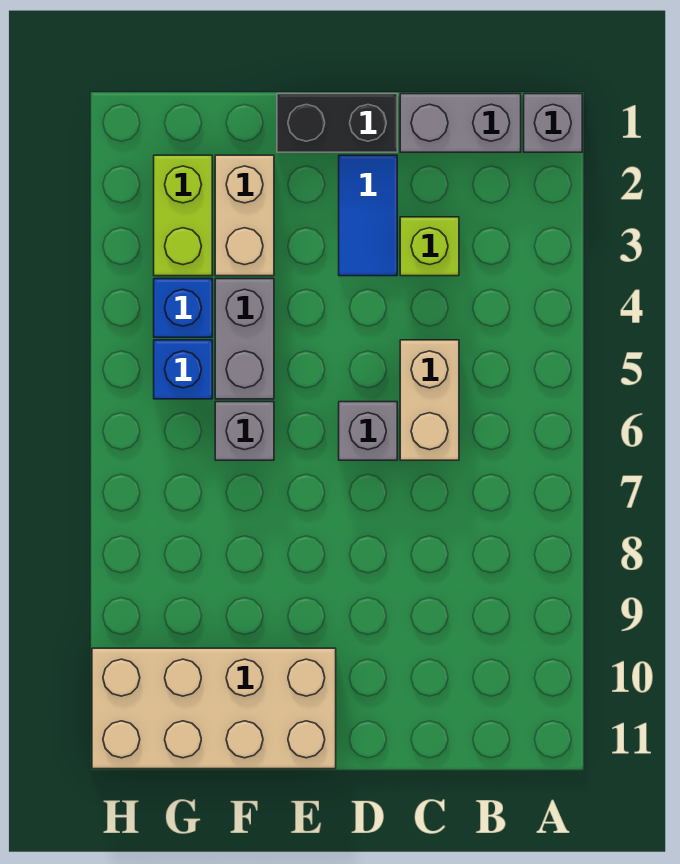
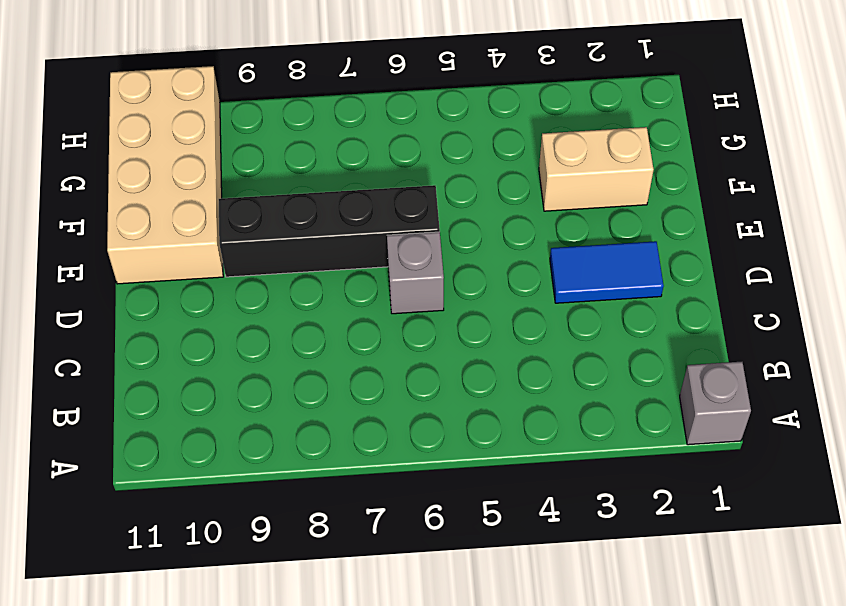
black brick E6:E9 level 1 -> none
none -> grey brick B1:C1 level 1
none -> lime brick C3 level 1
none -> tan brick C5:C6 level 1

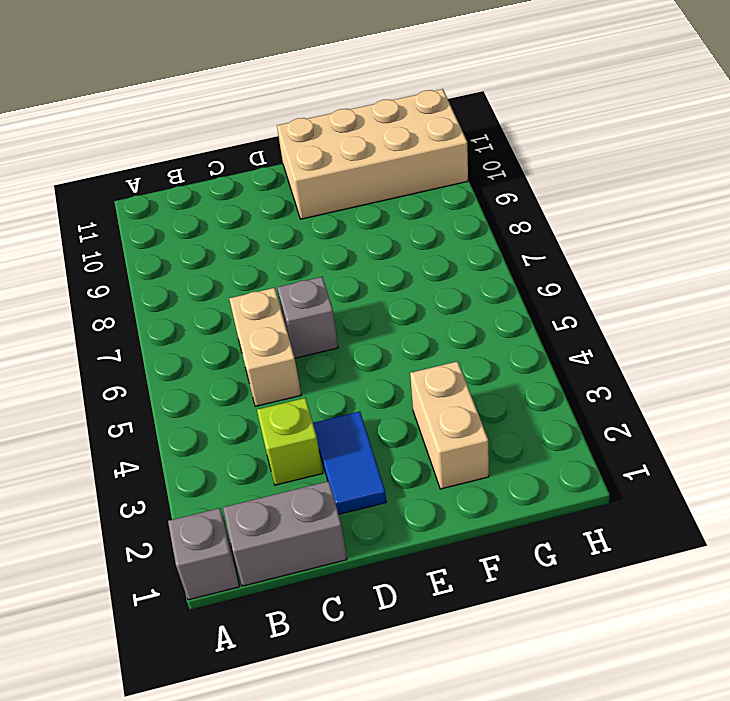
none -> black brick D1:E1 level 1
none -> grey brick F4:F5 level 1
none -> grey brick F6 level 1

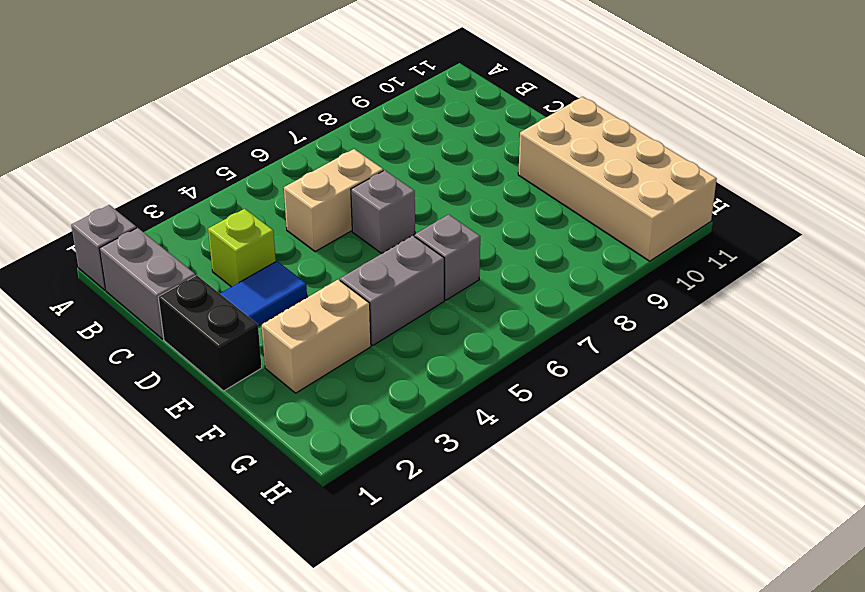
none -> lime brick G2:G3 level 1
none -> blue brick G4 level 1
none -> blue brick G5 level 1

